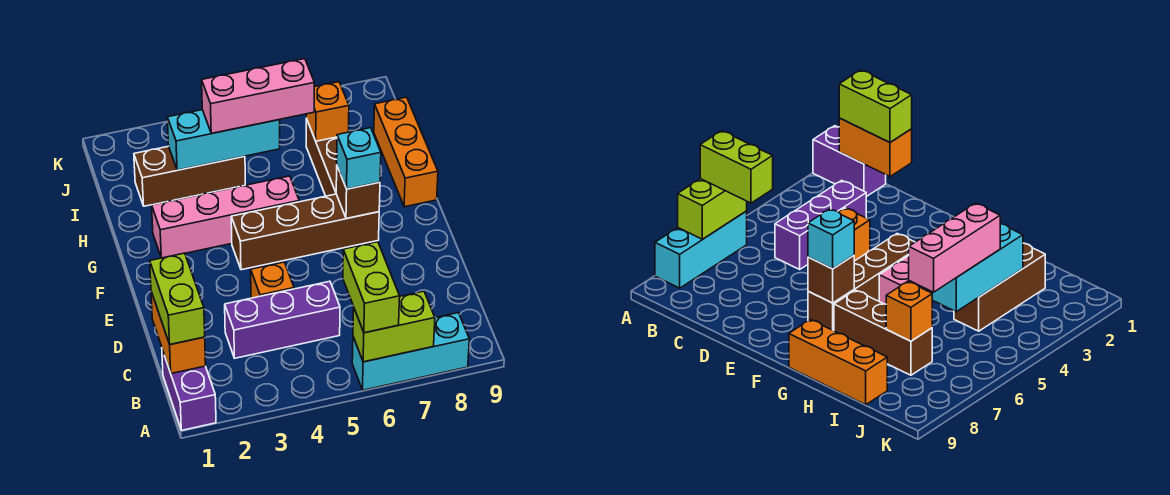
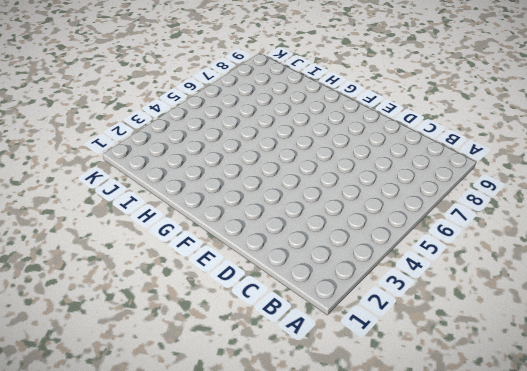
none -> purple brick A1:B1 level 1
none -> cyan brick A6:A8 level 1
none -> purple brick C3:C5 level 1

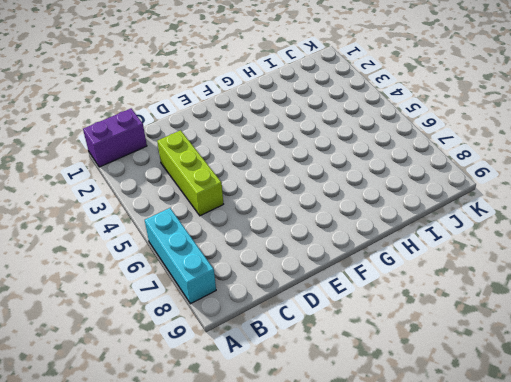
lime brick C3:C5 level 1 -> purple brick C3:C5 level 1
none -> orange brick D4 level 1
none -> brown brick F4:F7 level 1
none -> pink brick G2:G5 level 1

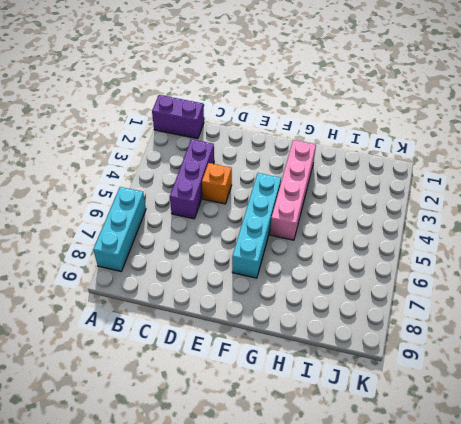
cyan brick F4:F7 level 1 -> brown brick F4:F7 level 1
none -> brown brick G7:I7 level 1
none -> orange brick G9:I9 level 1
none -> brown brick I2:I4 level 1

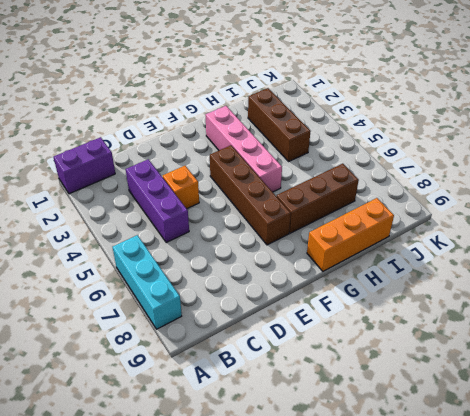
none -> lime brick A6:A7 level 2
none -> orange brick B1:C1 level 2
none -> brown brick F7 level 2

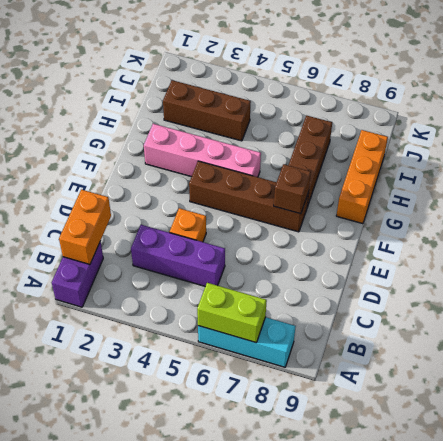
none -> cyan brick I3:I5 level 2
none -> orange brick I7 level 2
none -> lime brick A6:B6 level 3

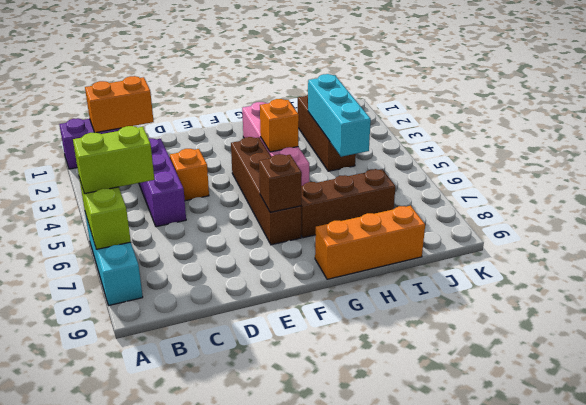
orange brick G4 level 2 -> orange brick I7 level 2
none -> lime brick B1:C1 level 3
none -> cyan brick F7 level 3
none -> pink brick I4:I6 level 3

